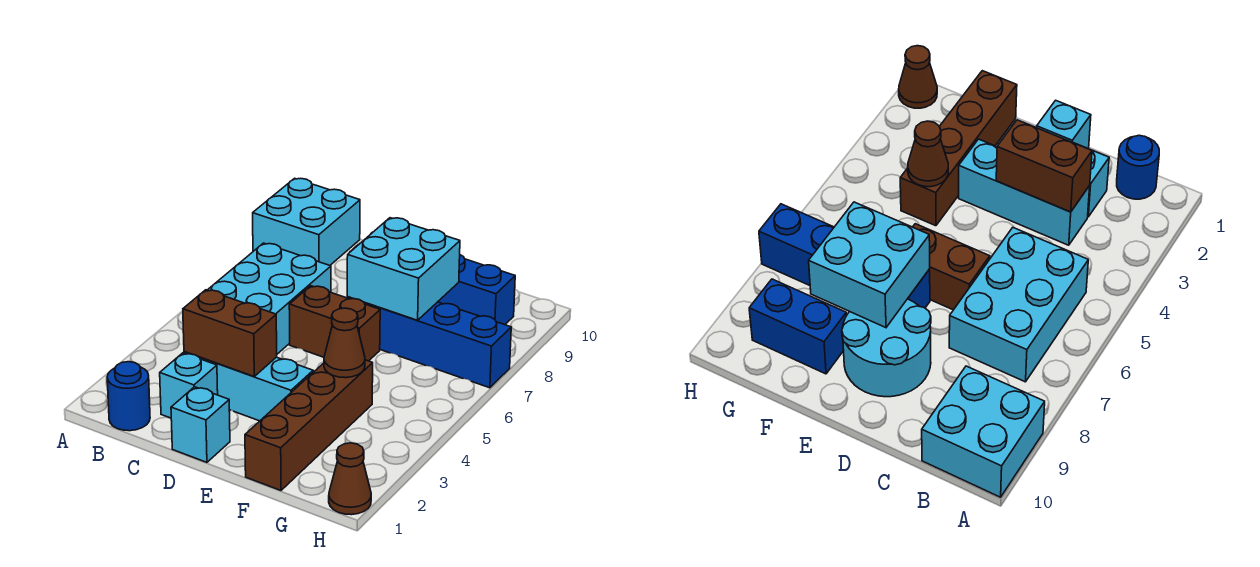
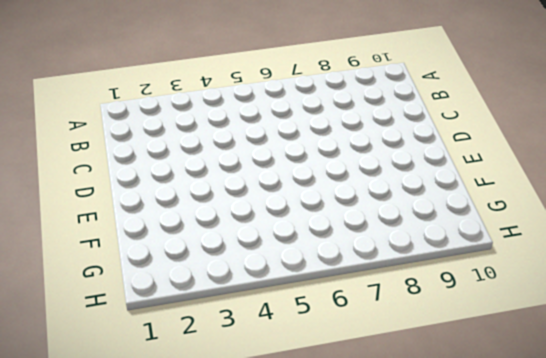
none -> cyan brick A9:B10 level 1
none -> blue round brick B1 level 1
none -> cyan brick B5:C7 level 1

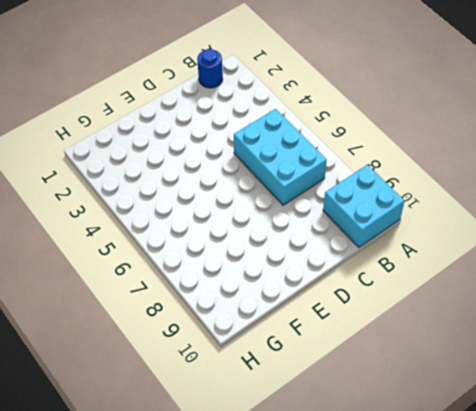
none -> cyan brick C2 level 1
none -> cyan brick C3:E3 level 1
none -> cyan brick D1 level 1

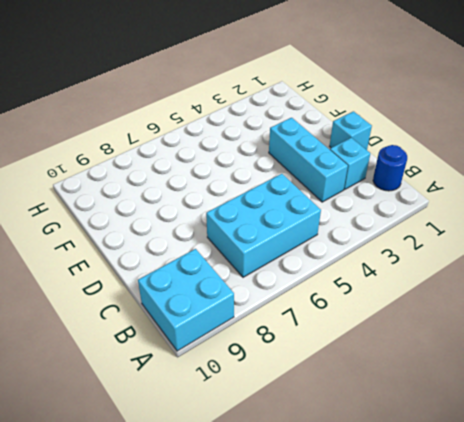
none -> brown brick D6:E6 level 1
none -> cyan round brick D8:E9 level 1
none -> blue brick E7:H7 level 1

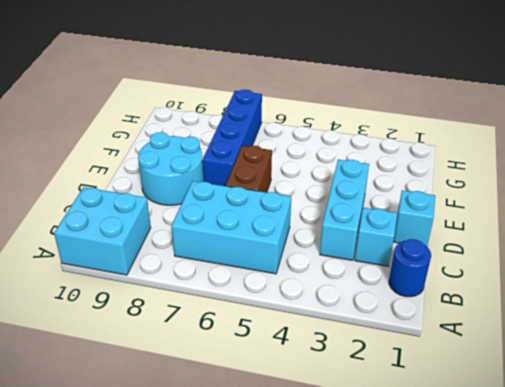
none -> brown brick F1:F4 level 1
none -> blue brick F9:G9 level 1
none -> brown cone H1 level 1

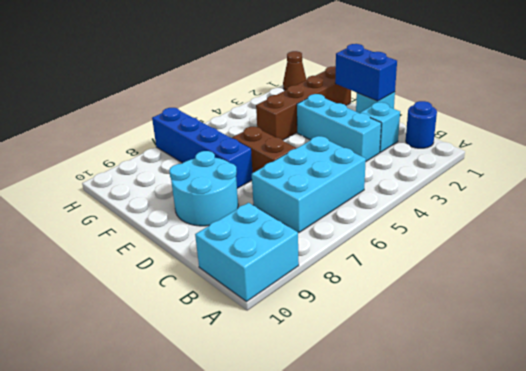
blue brick D1:E1 level 2 -> blue brick F9:G9 level 1
none -> brown brick C3:D3 level 2
none -> cyan brick E7:F8 level 2
none -> brown cone F4 level 2

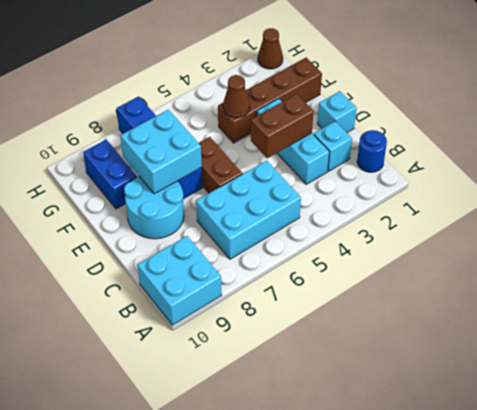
brown brick D3:D4 level 2 -> brown brick C3:D3 level 2

